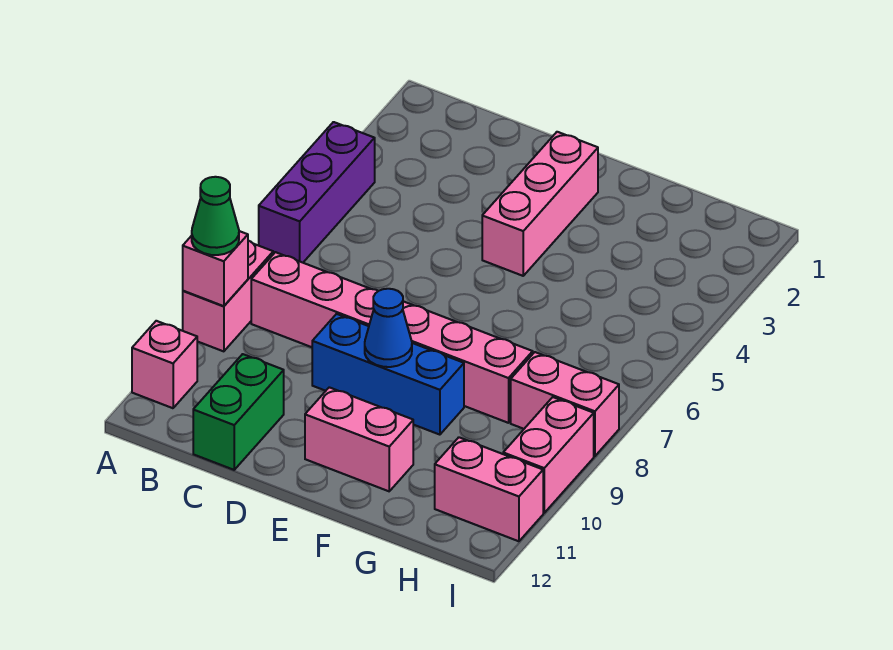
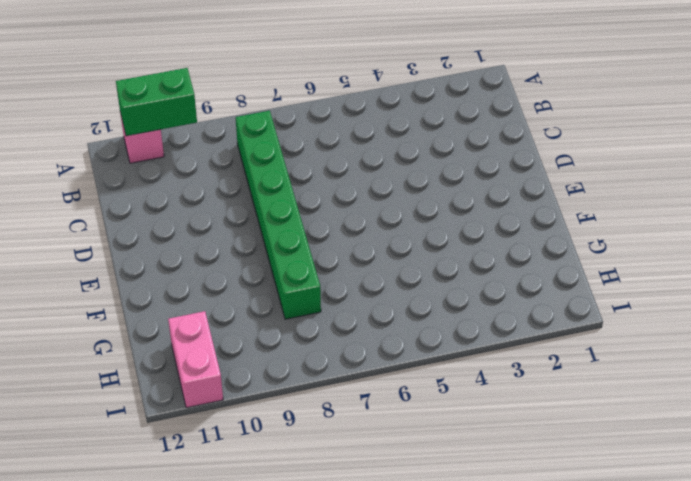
green brick A10:A11 level 2 -> green brick C11:C12 level 1
green brick B8:G8 level 1 -> pink brick B8:G8 level 1
none -> purple brick A4:A6 level 1
none -> pink brick A8:A9 level 1
none -> blue brick D9:F9 level 1

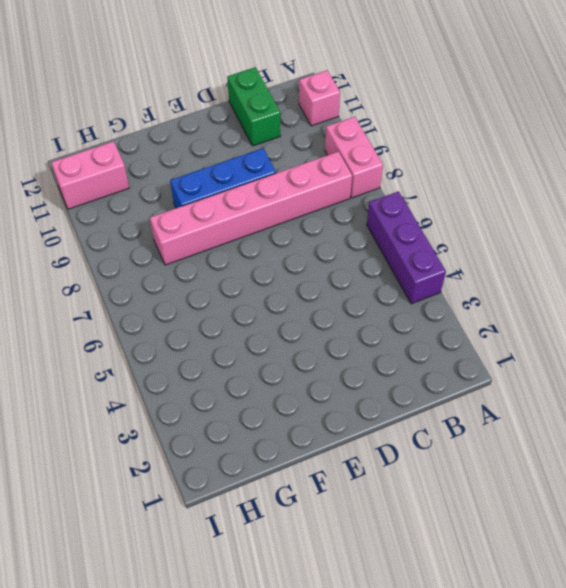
none -> pink brick E2:E4 level 1
none -> pink brick E11:F11 level 1
none -> pink brick H8:I8 level 1

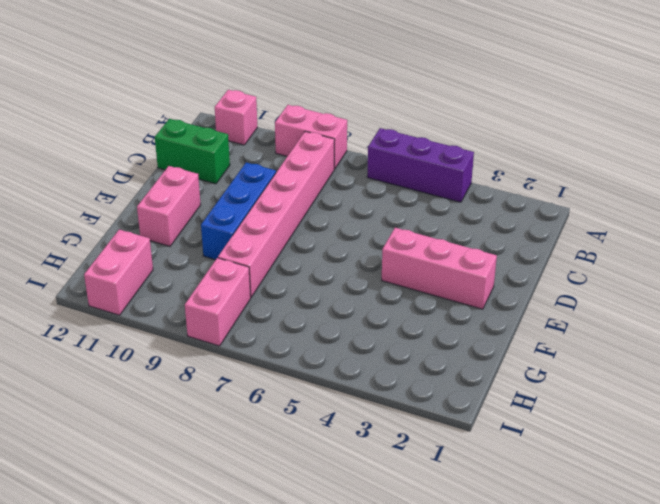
none -> pink brick I9:I10 level 1
none -> pink brick A9 level 2
none -> blue cone E9 level 2

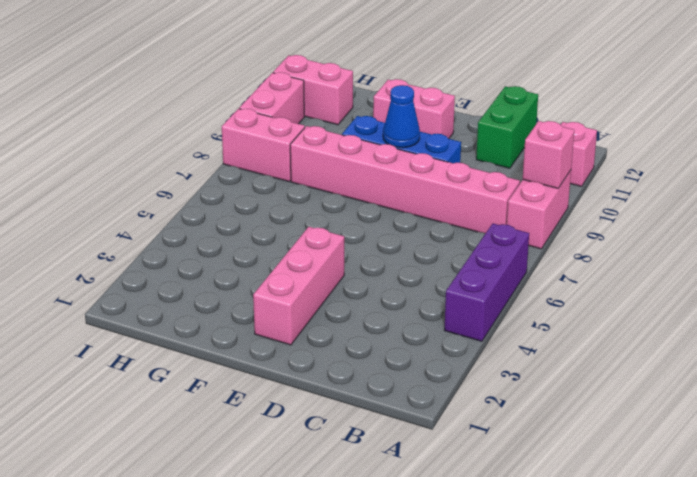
none -> green cone A9 level 3

